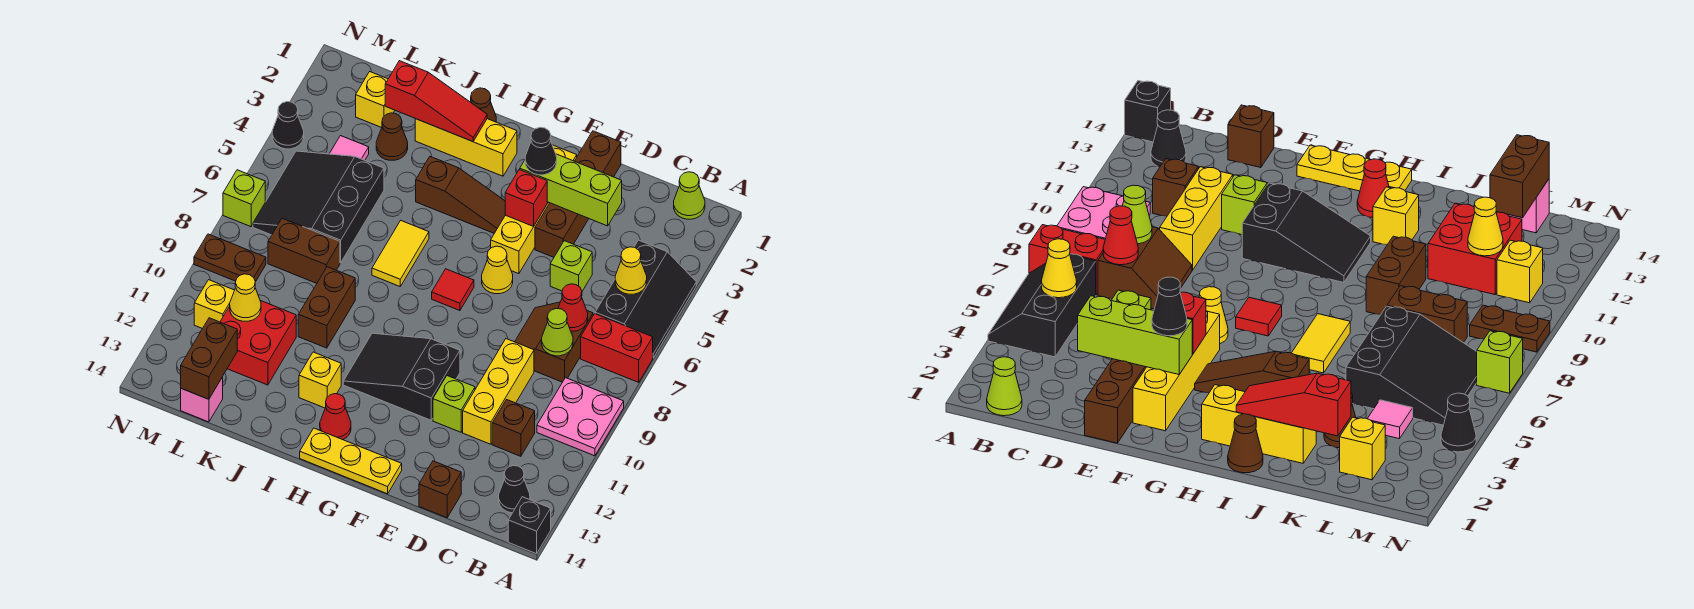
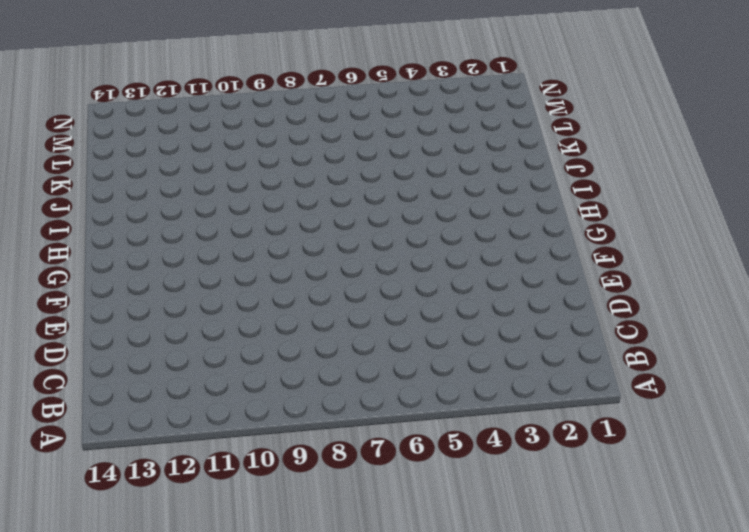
none -> black slope A4:B6 level 1 top B
none -> red brick A7:B7 level 1
none -> pink plate A9:B10 level 1
none -> black brick A14 level 1

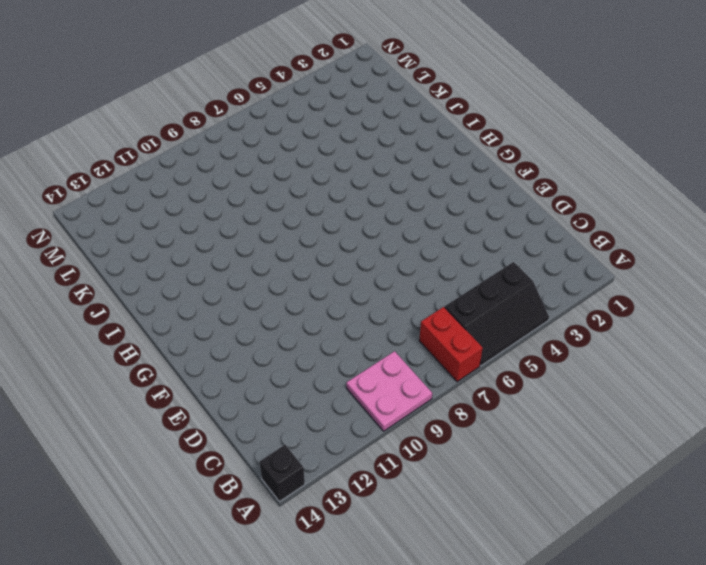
none -> lime cone B1 level 1
none -> black cone B13 level 1
none -> brown slope C7:D8 level 1 top C
none -> brown brick C11 level 1

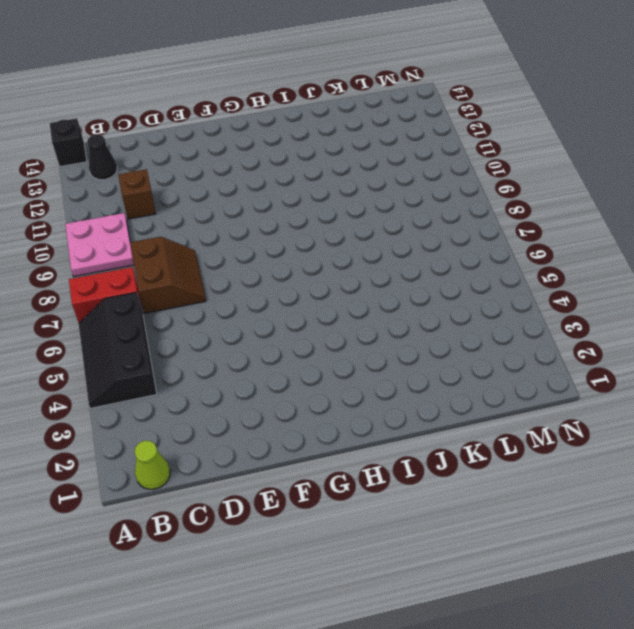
none -> lime brick D5 level 1
none -> yellow brick D9:D11 level 1
none -> brown brick D14 level 1
none -> brown brick E1:E4 level 1

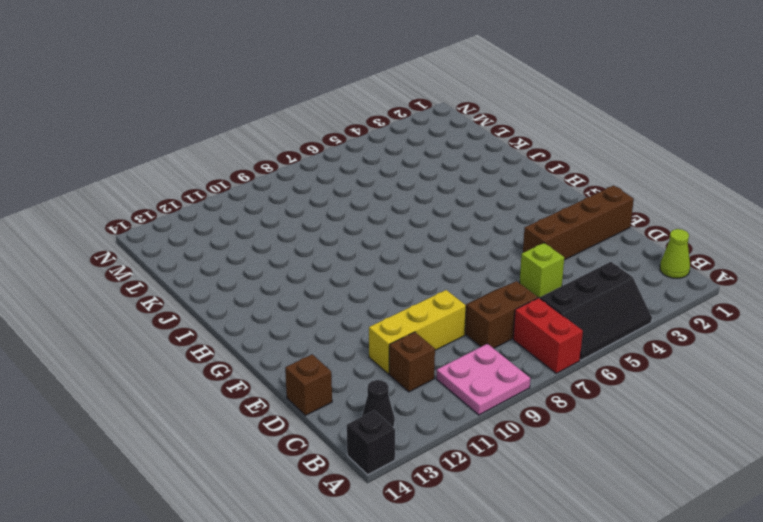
none -> lime brick E11 level 1
none -> yellow brick F2:F5 level 1
none -> yellow cone F6 level 1
none -> black slope F10:H11 level 1 top F

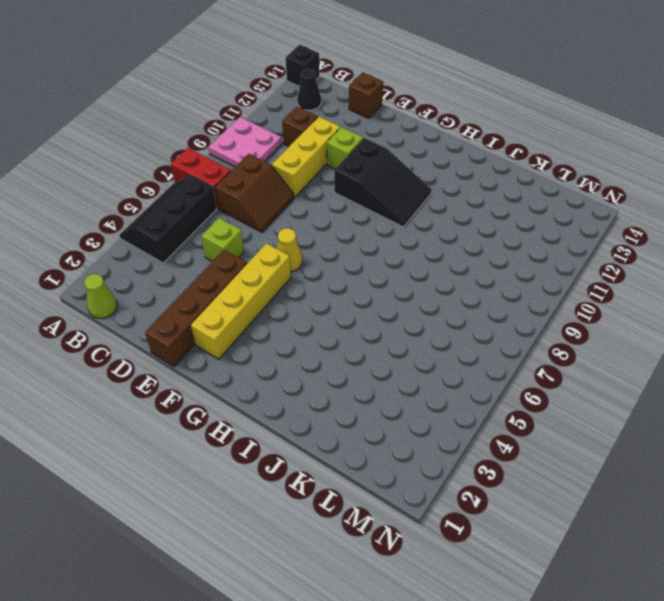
none -> yellow plate F14:H14 level 1
none -> brown slope G4:I4 level 1 top I
none -> red tile G7 level 1
none -> yellow brick H2:J2 level 1

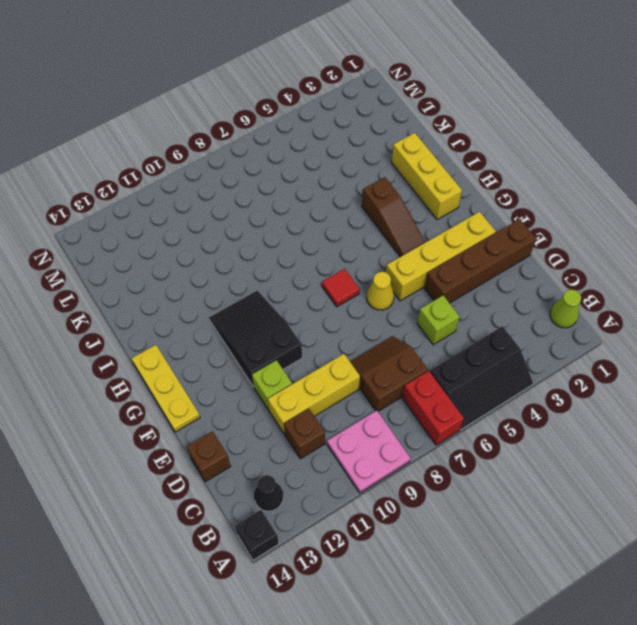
none -> red cone H13 level 1
none -> brown cone I1 level 1
none -> yellow tile I6:I7 level 1
none -> yellow brick I12 level 1

